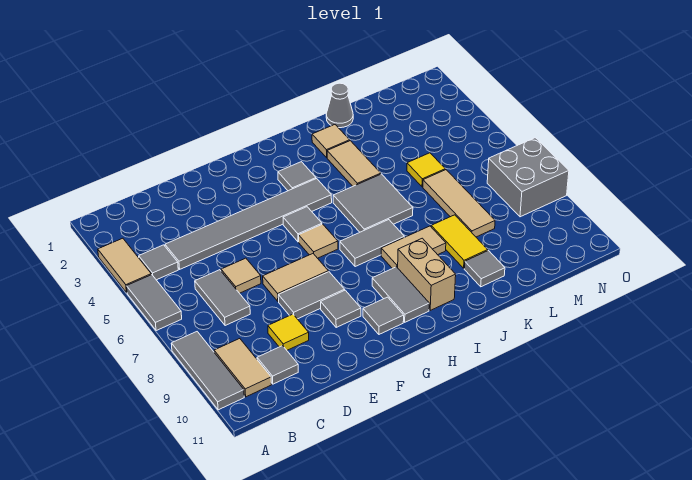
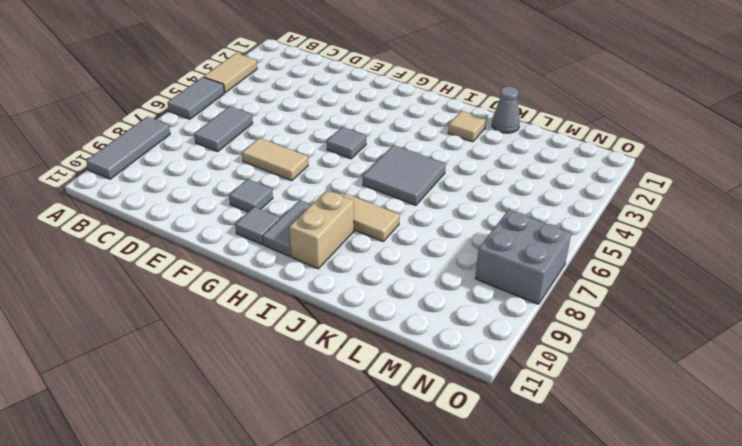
none -> grey tile B4 level 1
none -> tan tile B9:B10 level 1
none -> grey tile C4:H4 level 1
none -> grey tile C10 level 1

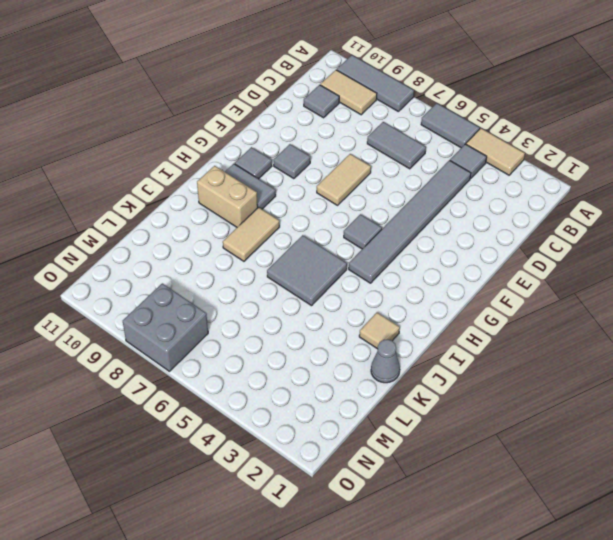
none -> tan tile D6 level 1
none -> yellow tile D9 level 1
none -> grey tile E8:F8 level 1
none -> tan tile G6 level 1

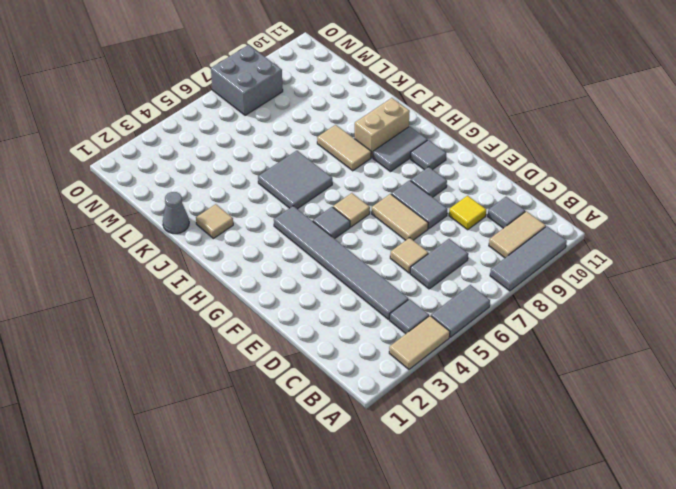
none -> grey tile H3 level 1
none -> grey tile H7:I7 level 1
none -> tan tile J3:J4 level 1
none -> yellow tile K8:K9 level 1

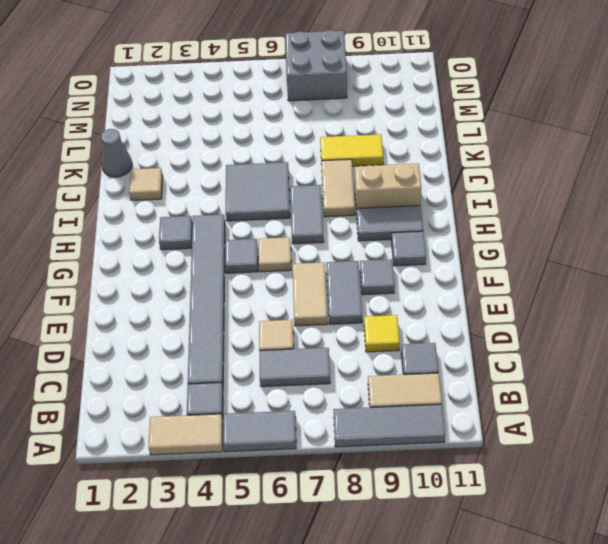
none -> tan tile J3:J4 level 1
none -> grey tile K10 level 1
none -> yellow tile L5 level 1
none -> tan tile L6:L8 level 1

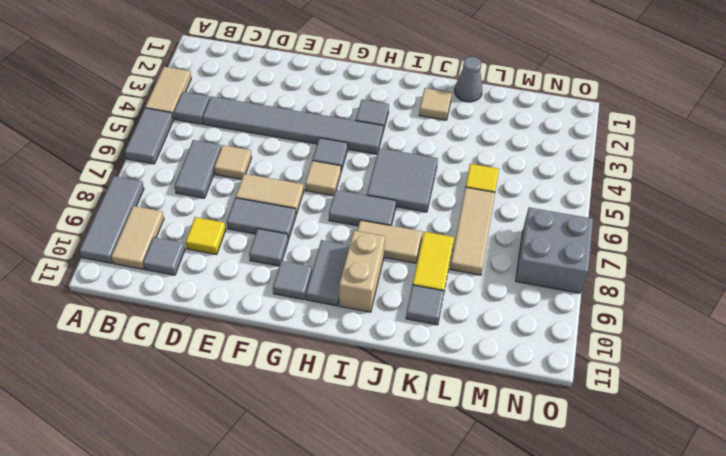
none -> tan tile J3:J4 level 1

